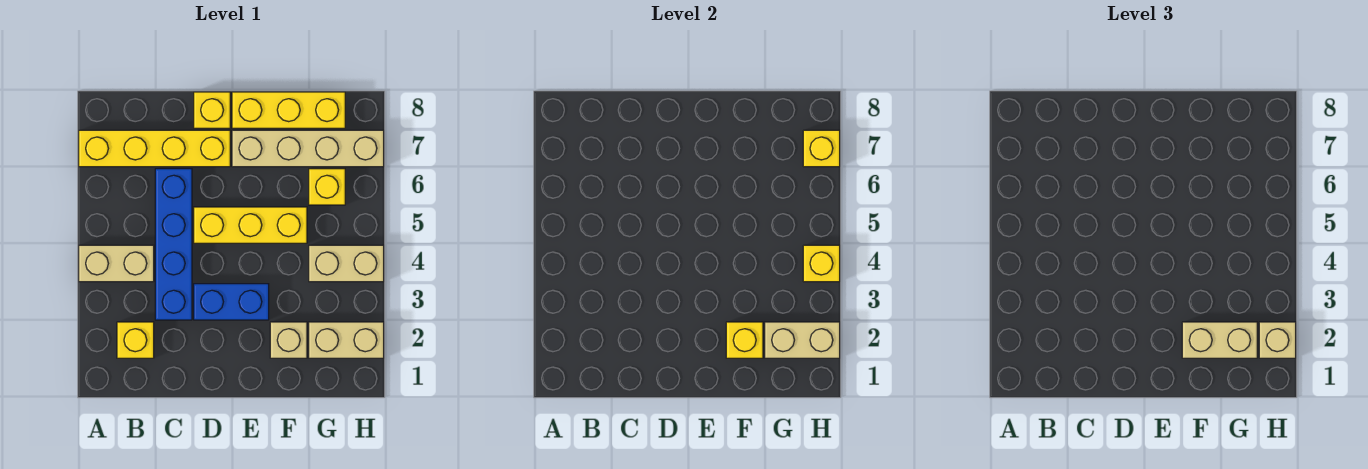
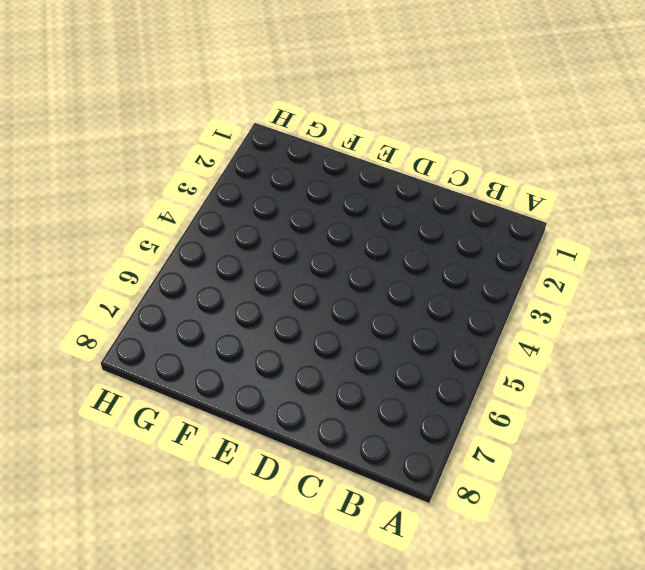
none -> tan brick A4:B4 level 1
none -> yellow brick A7:D7 level 1
none -> yellow brick B2 level 1

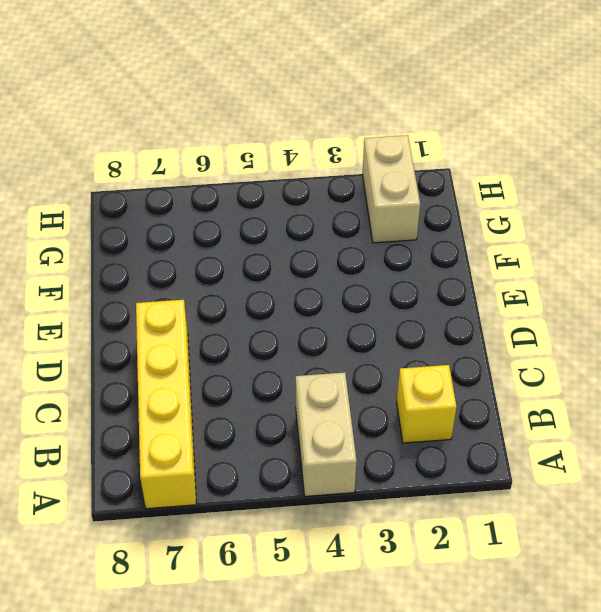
none -> blue brick C3:C6 level 1
none -> blue brick D3:E3 level 1
none -> yellow brick D5:F5 level 1

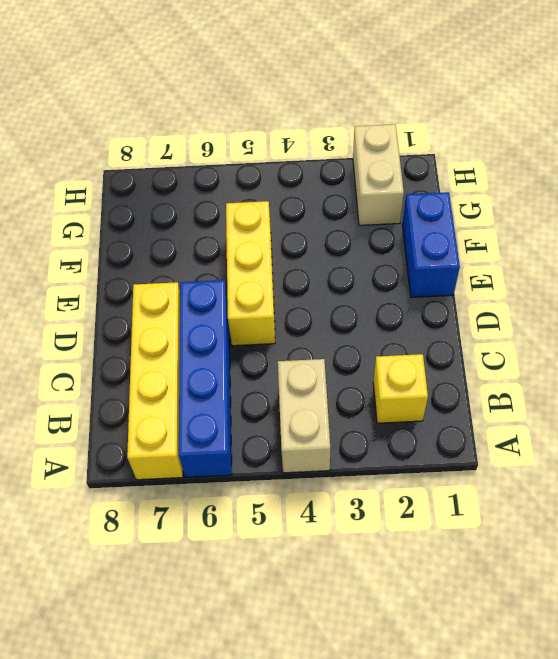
blue brick A6:D6 level 1 -> blue brick C3:C6 level 1
blue brick E1:F1 level 1 -> blue brick D3:E3 level 1
none -> yellow brick D8 level 1
none -> tan brick E7:H7 level 1
none -> yellow brick E8:G8 level 1

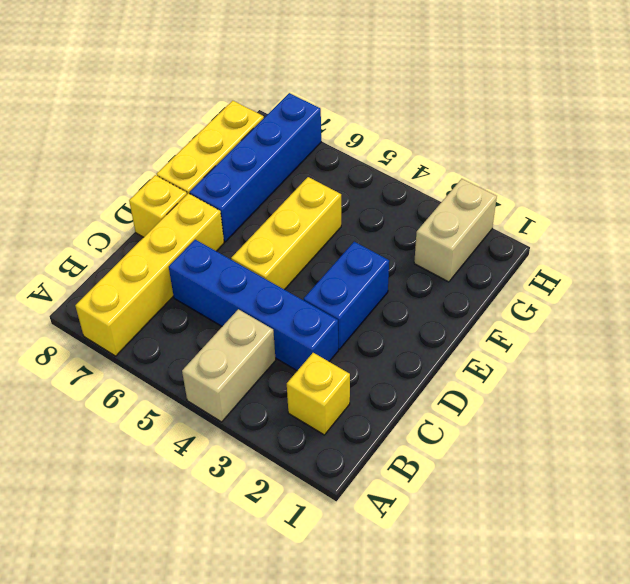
blue brick E7:H7 level 1 -> tan brick E7:H7 level 1
none -> tan brick F2 level 1
none -> tan brick G4:H4 level 1
none -> yellow brick G6 level 1

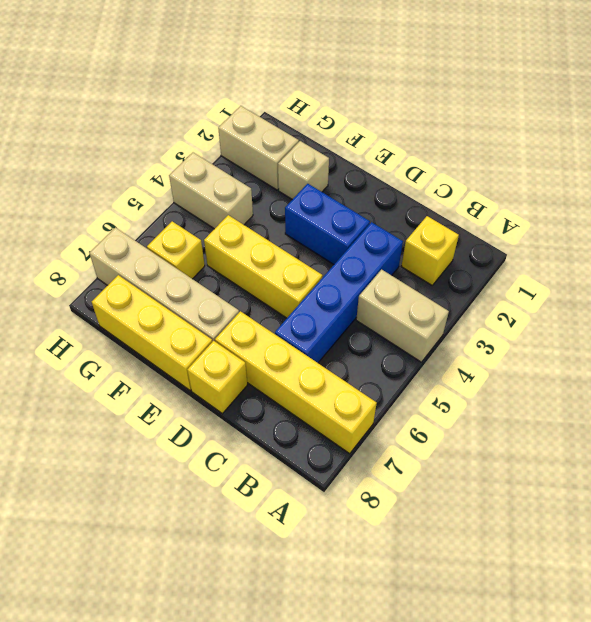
none -> yellow brick F2 level 2
none -> tan brick G2:H2 level 2
none -> yellow brick H4 level 2

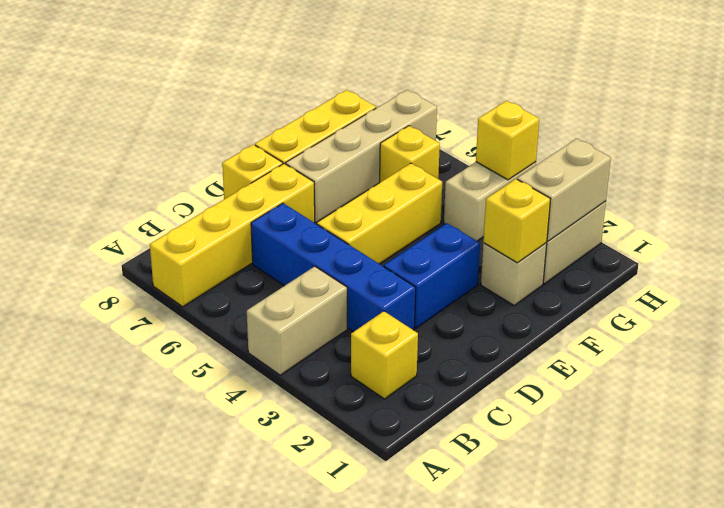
none -> yellow brick H7 level 2
none -> tan brick F2:G2 level 3
none -> tan brick H2 level 3

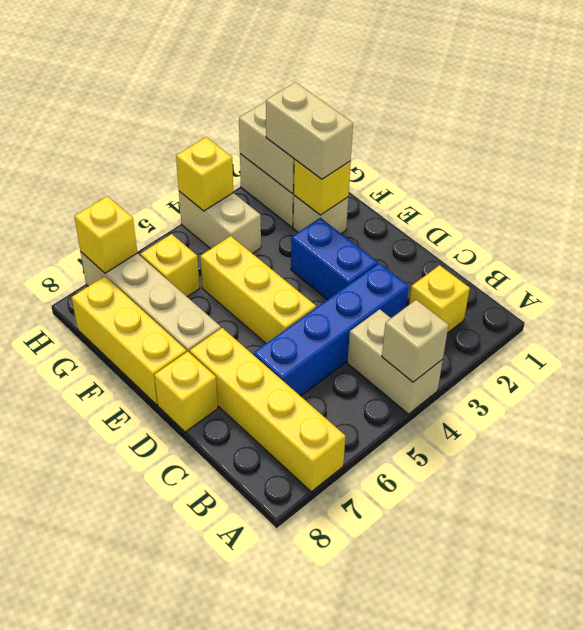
tan brick A4 level 2 -> tan brick H2 level 3

